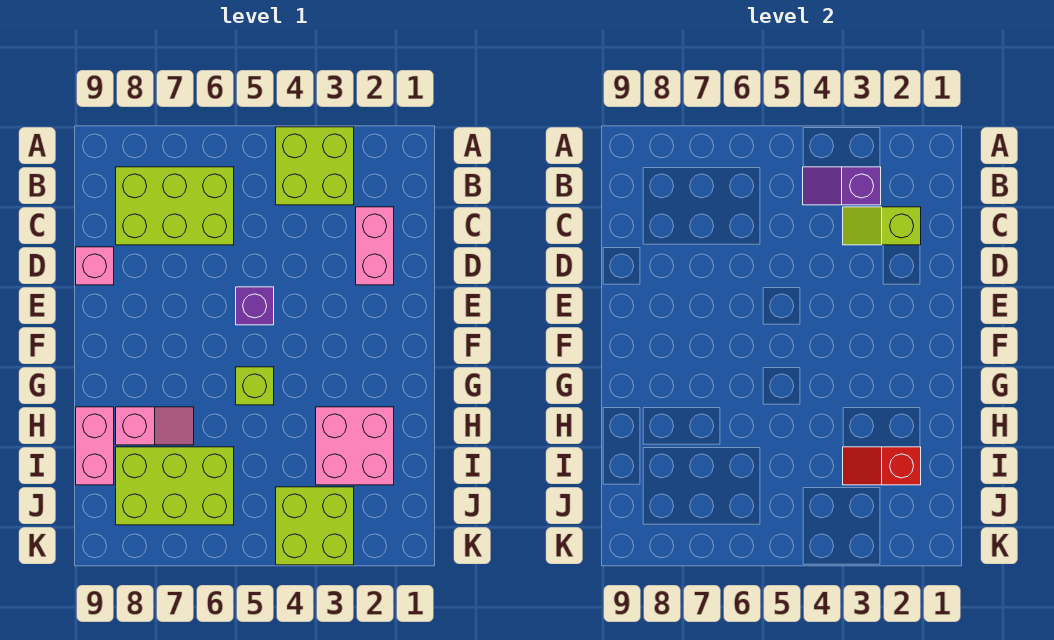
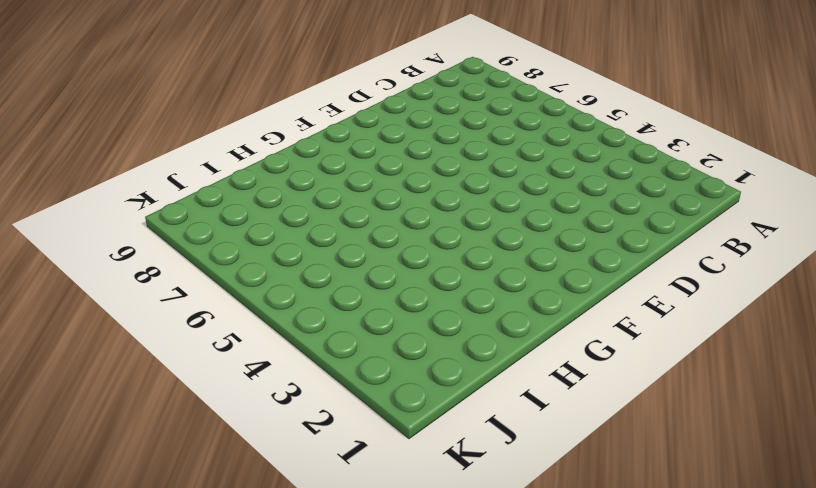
none -> lime brick A3:B4 level 1
none -> lime brick B6:C8 level 1
none -> pink brick C2:D2 level 1

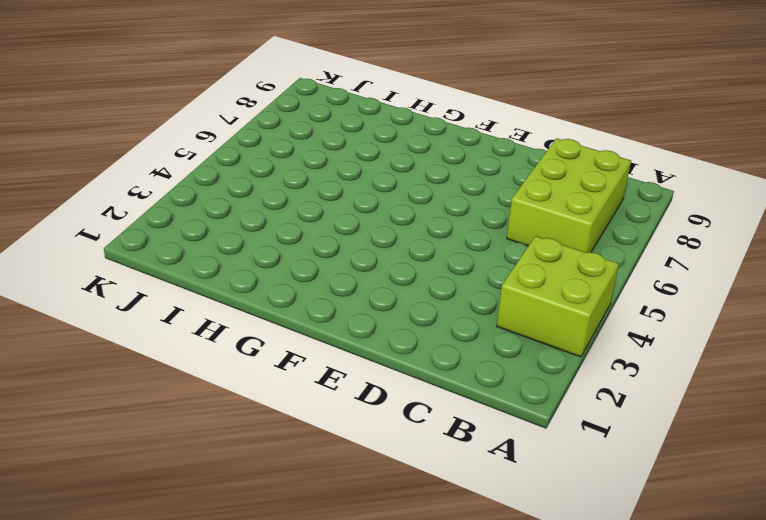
none -> pink brick C2:D2 level 1
none -> pink brick D9 level 1
none -> purple brick E5 level 1

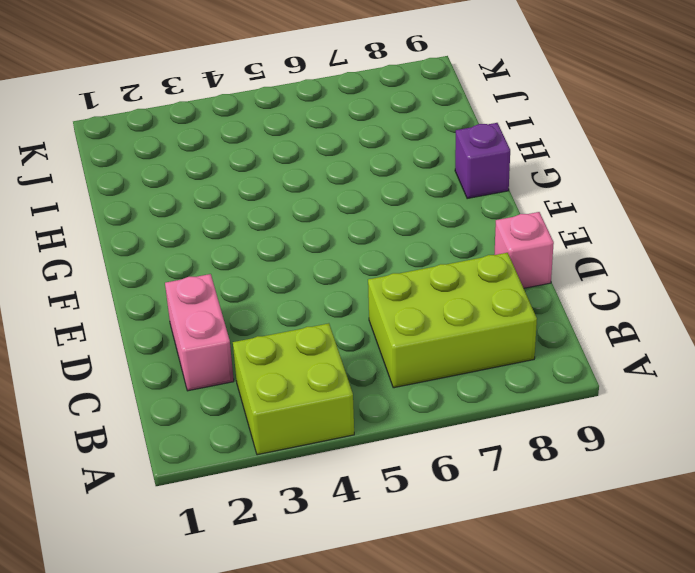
purple brick G9 level 1 -> purple brick E5 level 1
none -> lime brick G5 level 1
none -> pink brick H2:I3 level 1
none -> pink slope H7:H8 level 1 top 8

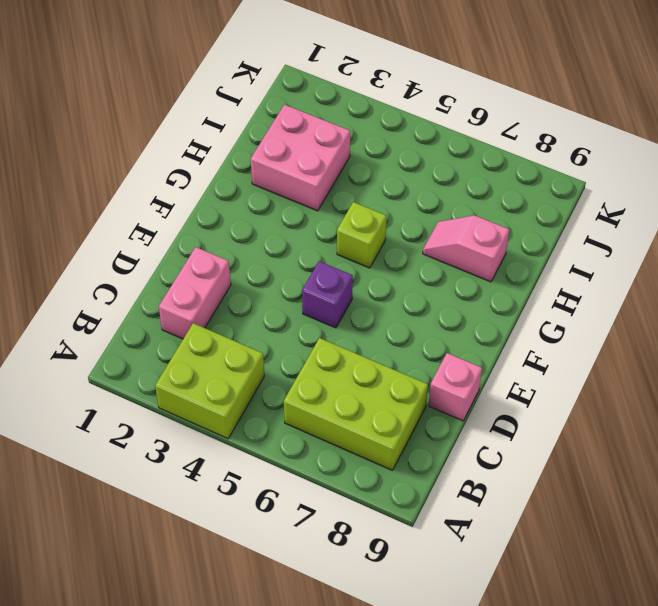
none -> pink brick H9:I9 level 1
none -> lime brick I6:J8 level 1
none -> lime brick J3:K4 level 1

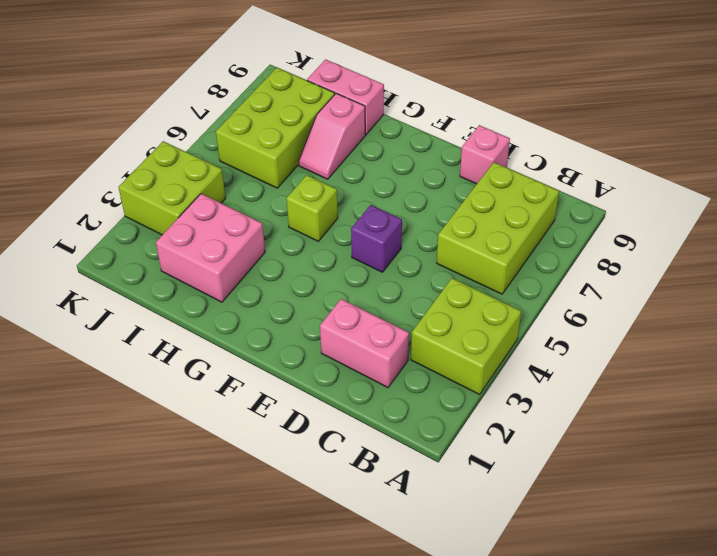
none -> purple slope B3:B4 level 2 top 3
none -> lime slope C2:C3 level 2 top 2
none -> red slope I2:I3 level 2 top 2

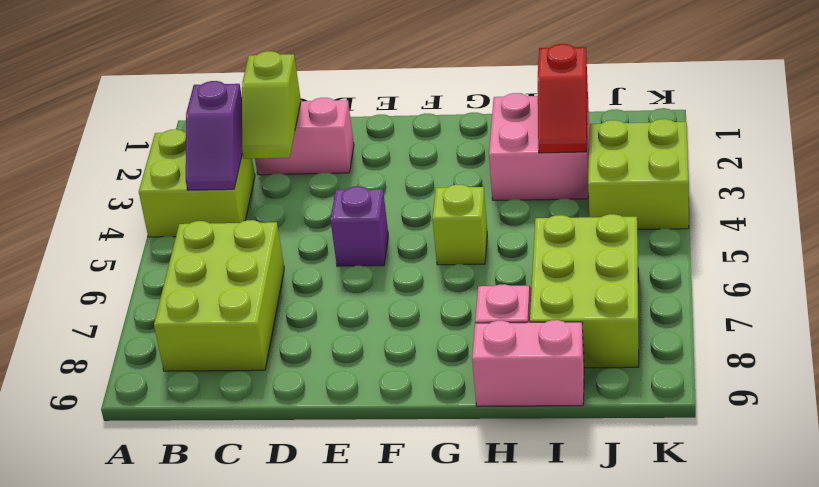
none -> pink brick D9 level 1

